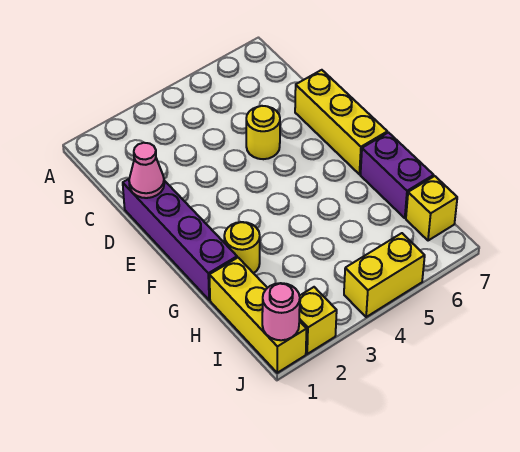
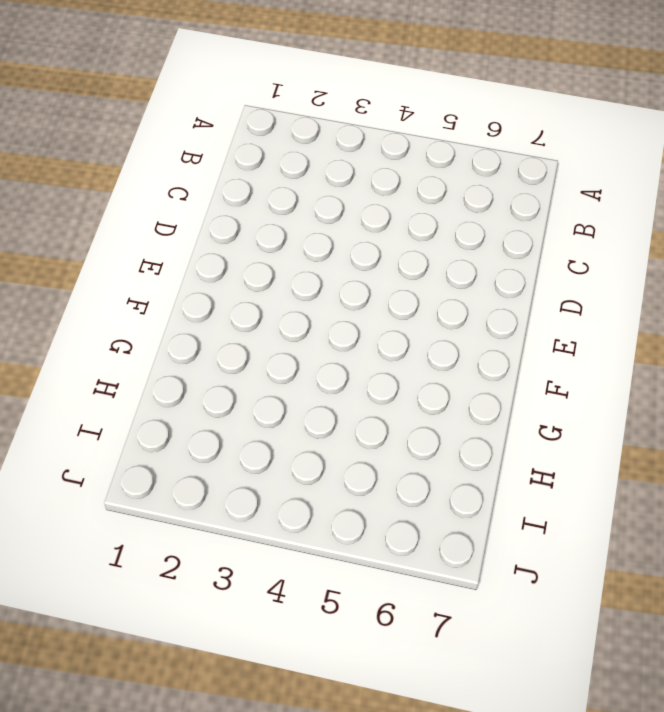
none -> purple brick D1:G1 level 1
none -> yellow round brick D5 level 1

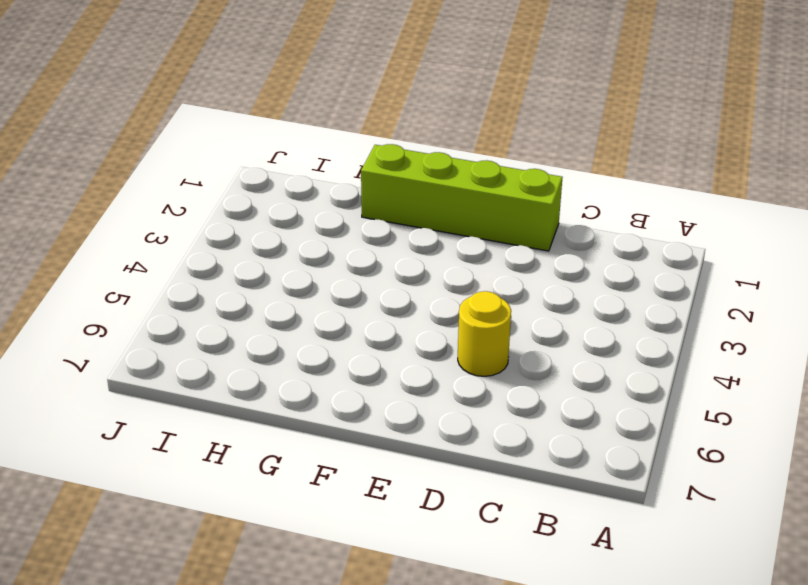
lime brick D1:G1 level 1 -> purple brick D1:G1 level 1
none -> yellow brick D7:F7 level 1
none -> yellow round brick G2 level 1

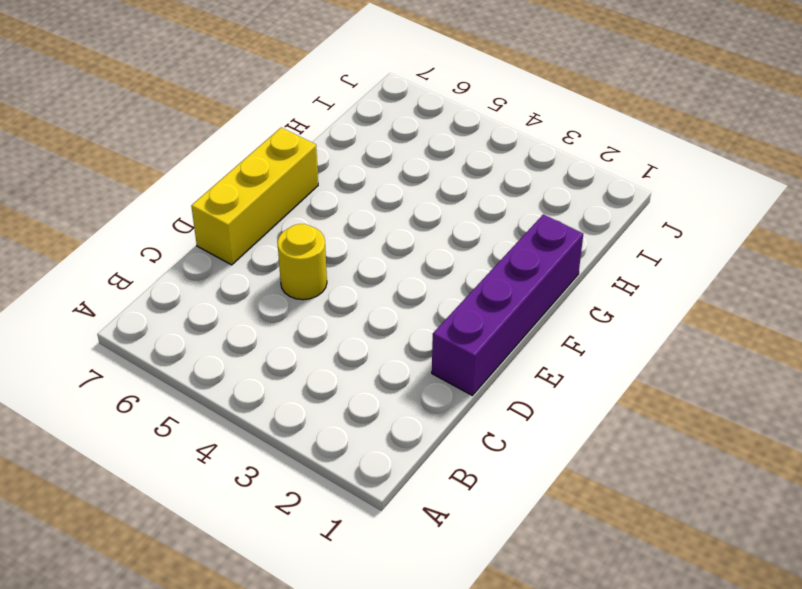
none -> yellow round brick G2 level 1
none -> purple brick G7:H7 level 1

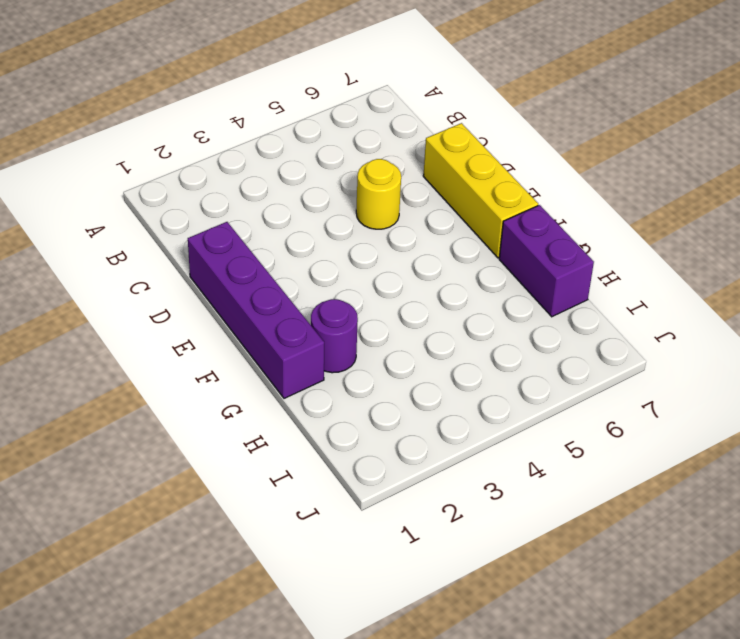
purple round brick G2 level 1 -> yellow round brick G2 level 1
none -> yellow brick H1:J1 level 1
none -> yellow brick I7 level 1

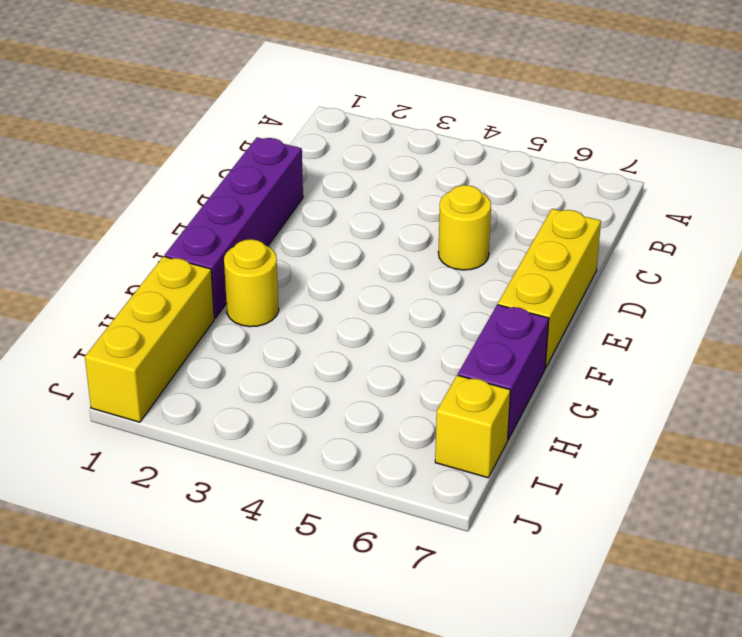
none -> yellow brick J2 level 1
none -> yellow brick J4:J5 level 1

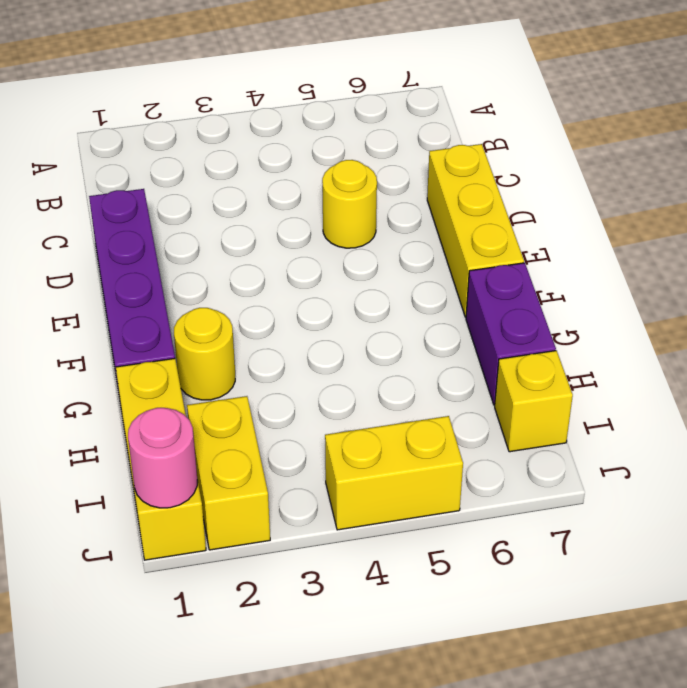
yellow brick I2:J2 level 1 -> yellow brick J2 level 1
none -> pink cone D1 level 2

